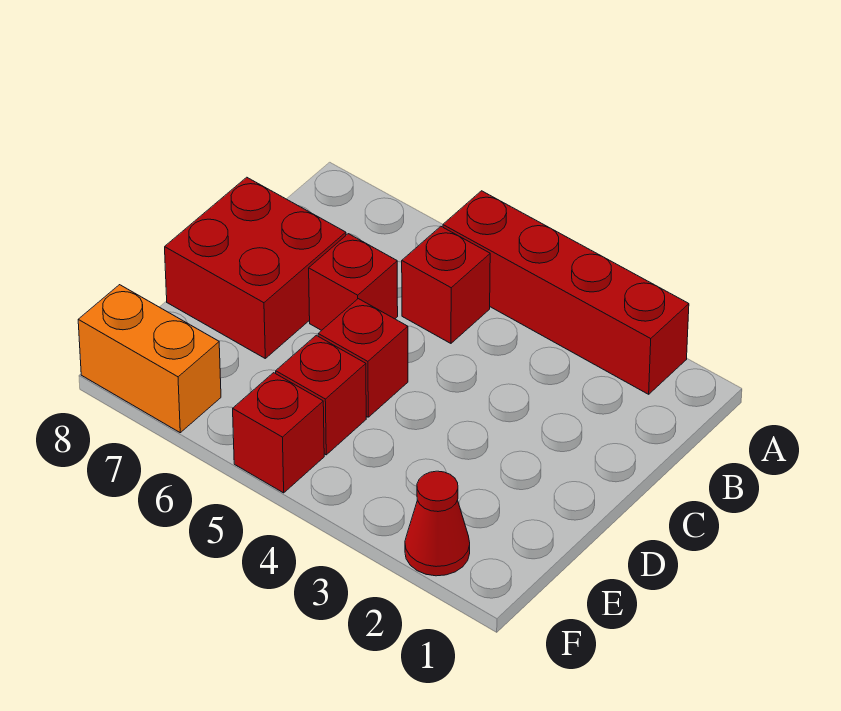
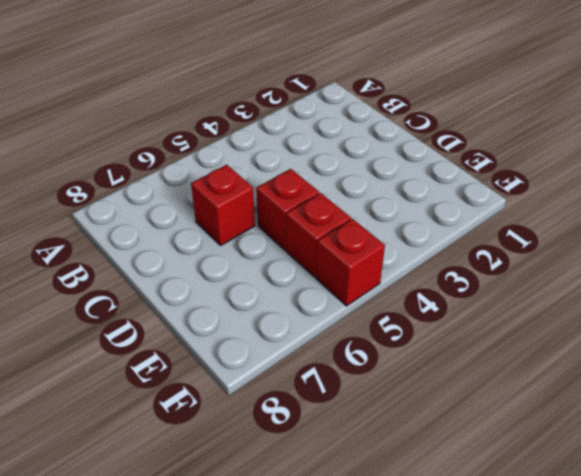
none -> red brick A2:A5 level 1
none -> red brick B5 level 1

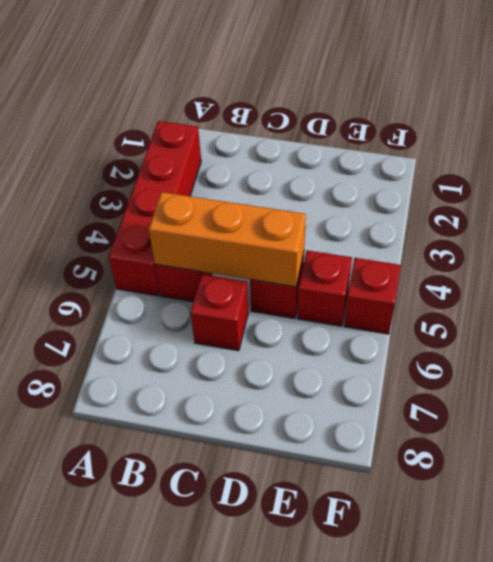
orange brick B5:D5 level 2 -> none
none -> red brick C7:D8 level 1
none -> red cone F2 level 1

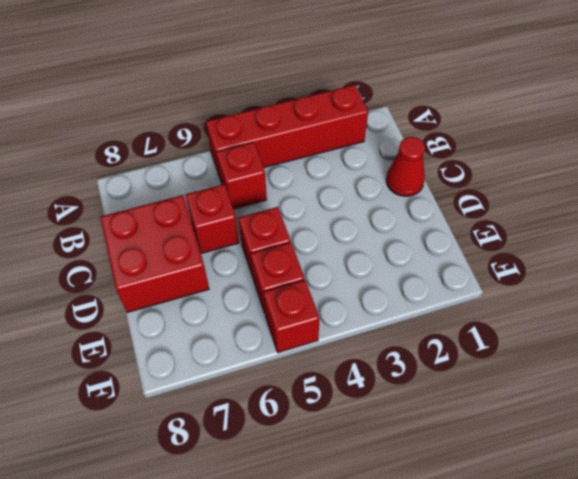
red cone C1 level 1 -> red cone F2 level 1
none -> orange brick F7:F8 level 1

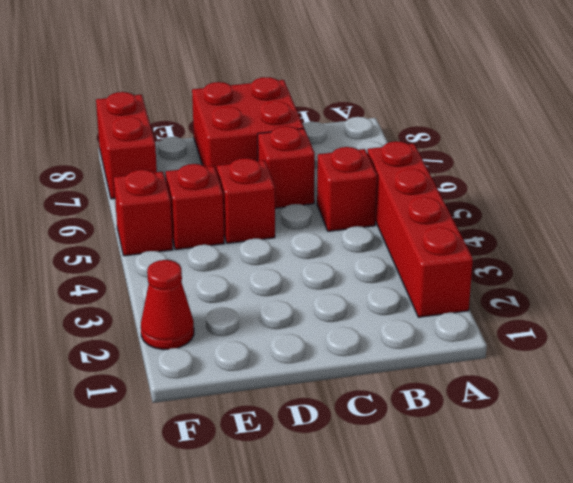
red brick F7:F8 level 1 -> orange brick F7:F8 level 1

